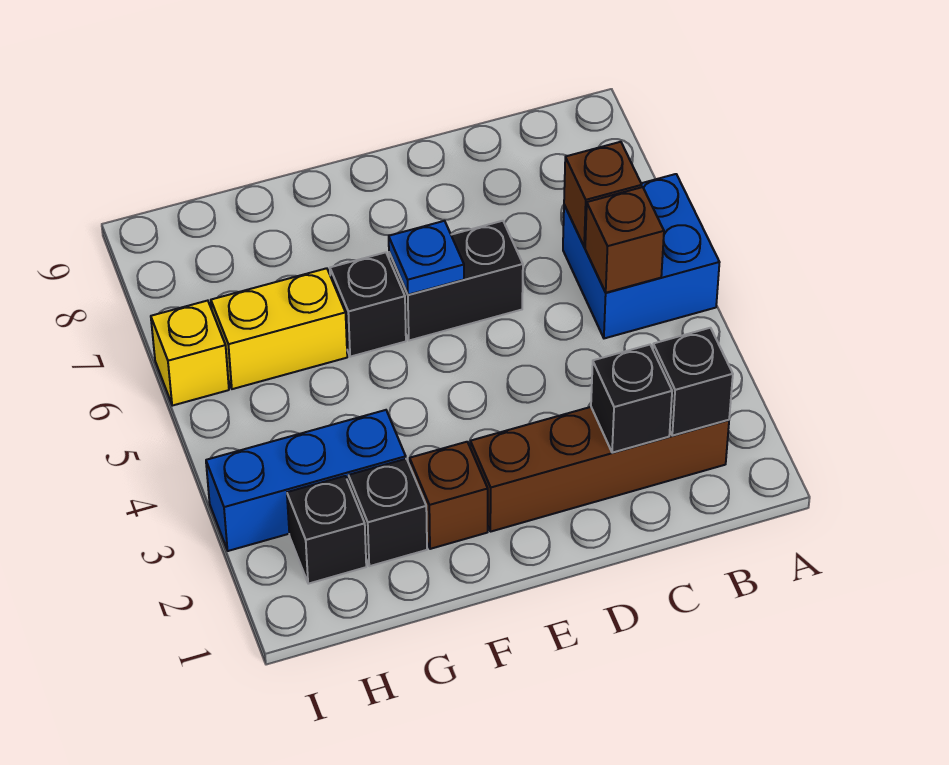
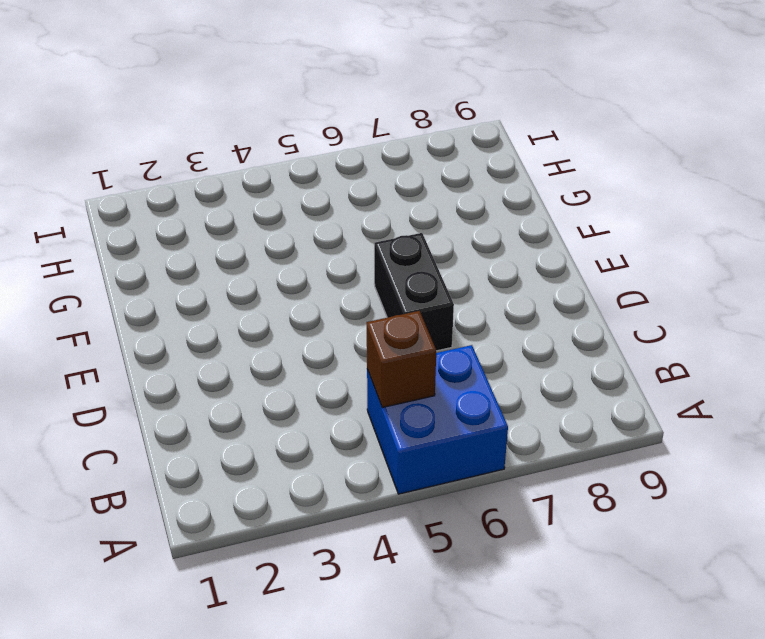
none -> brown brick B2:E2 level 1
none -> brown brick F2 level 1
none -> black brick F6 level 1

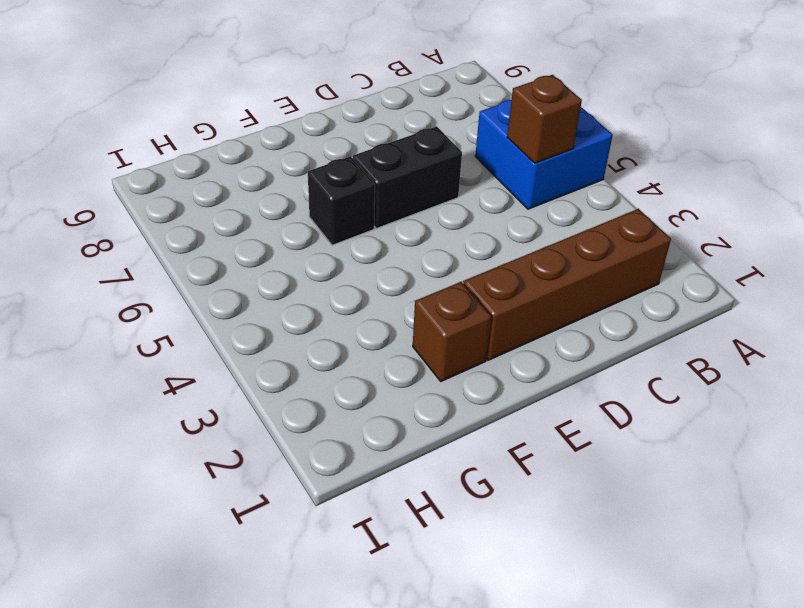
none -> black brick G2 level 1
none -> blue brick G3:I3 level 1
none -> yellow brick G6:H6 level 1

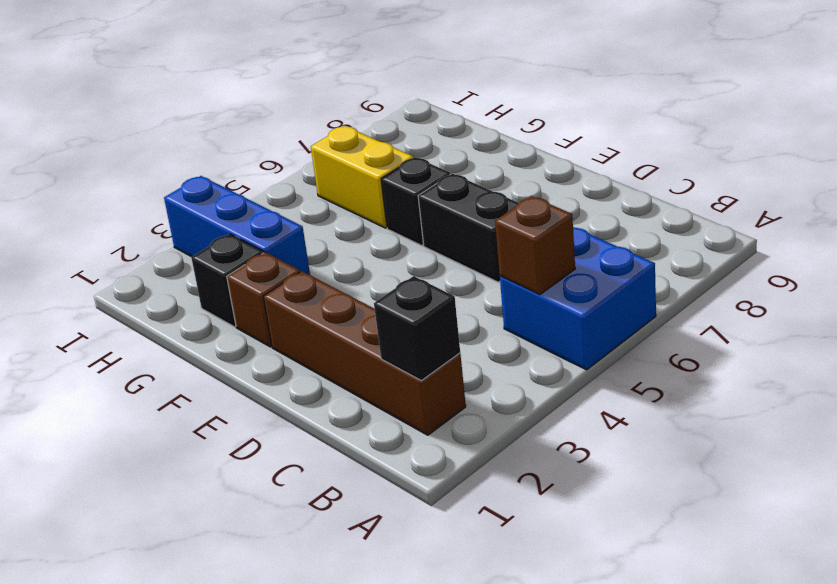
none -> black brick H2 level 1
none -> yellow brick I6 level 1
none -> brown brick B6 level 2

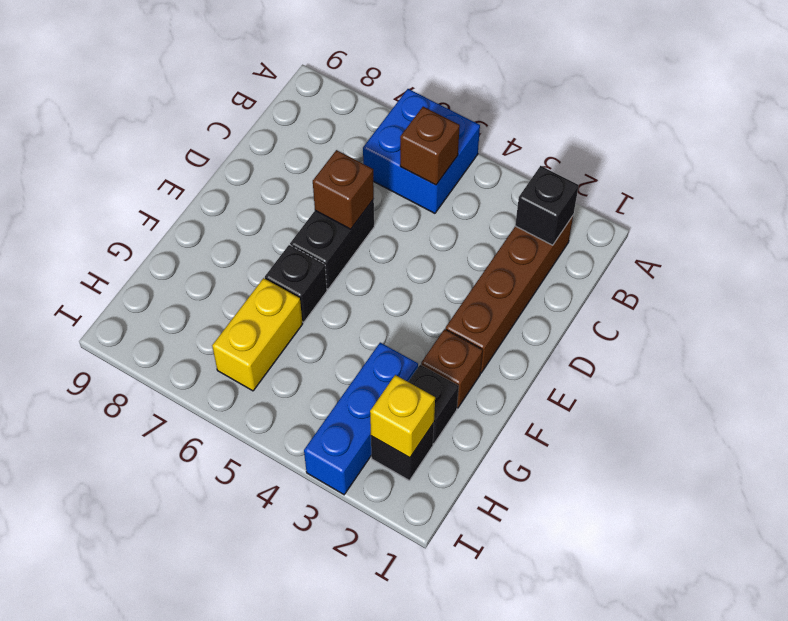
brown brick D6 level 2 -> brown brick B6 level 2
yellow brick H2 level 2 -> yellow brick I6 level 1
none -> black brick C2 level 2
none -> blue plate E6 level 2

